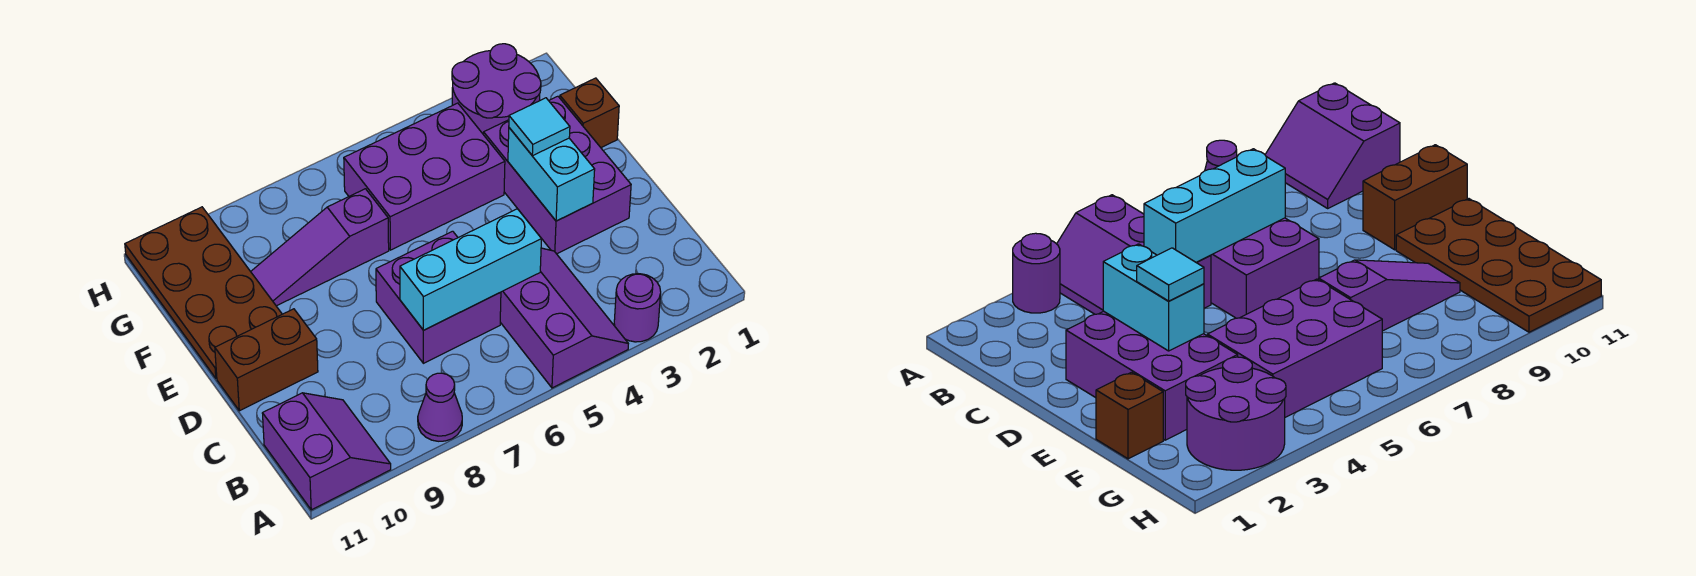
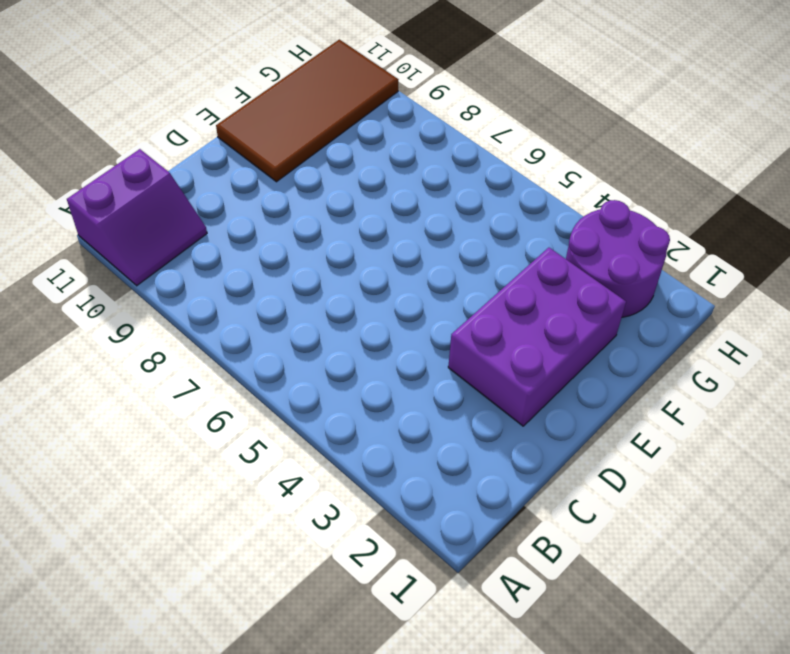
brown tile E10:H11 level 1 -> brown plate E10:H11 level 1
none -> purple round brick A3 level 1
none -> purple slope A4:C5 level 1 top 5
none -> purple cone A8 level 1

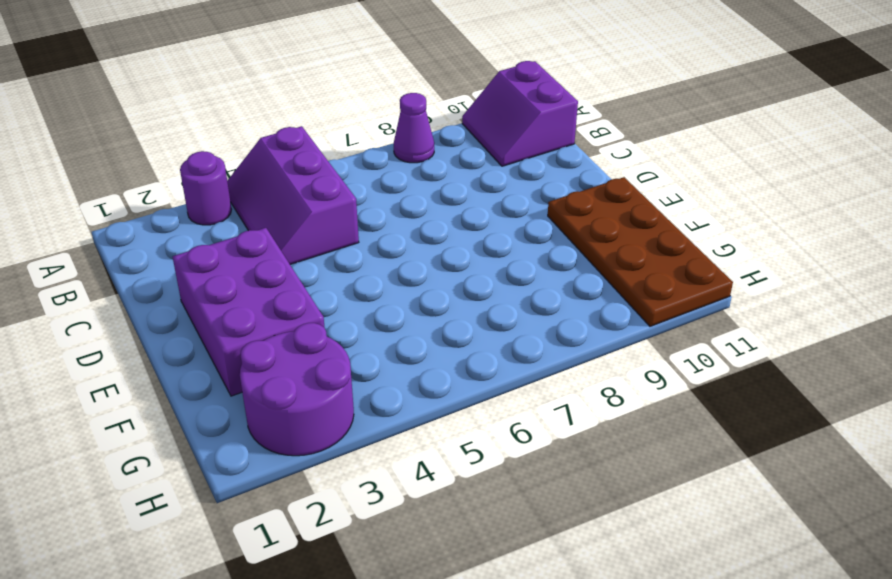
none -> purple brick C6:D7 level 1
none -> brown brick D10:D11 level 1
none -> brown brick F1 level 1

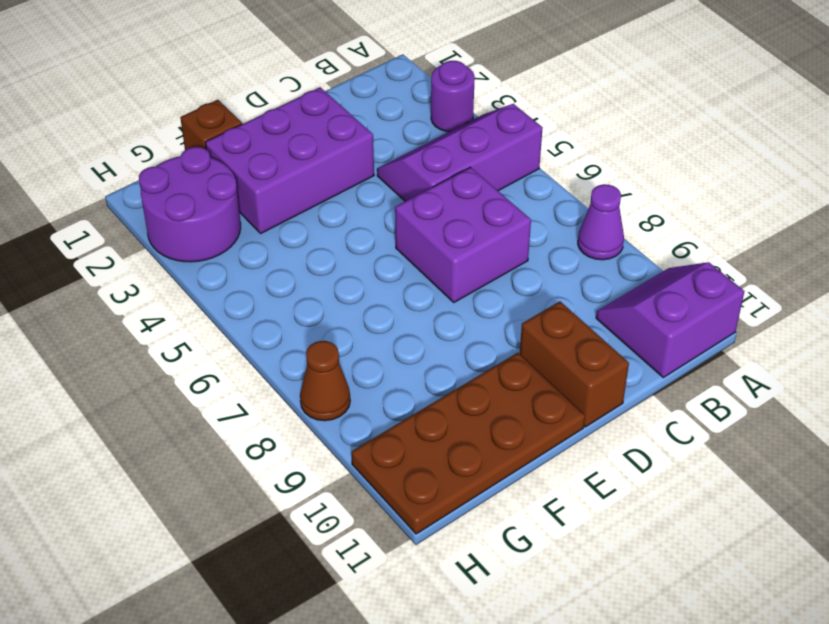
brown cone H8 level 1 -> none
none -> purple brick F4:G6 level 1
none -> purple slope F7:F9 level 1 top 7
none -> cyan brick C5:C7 level 2

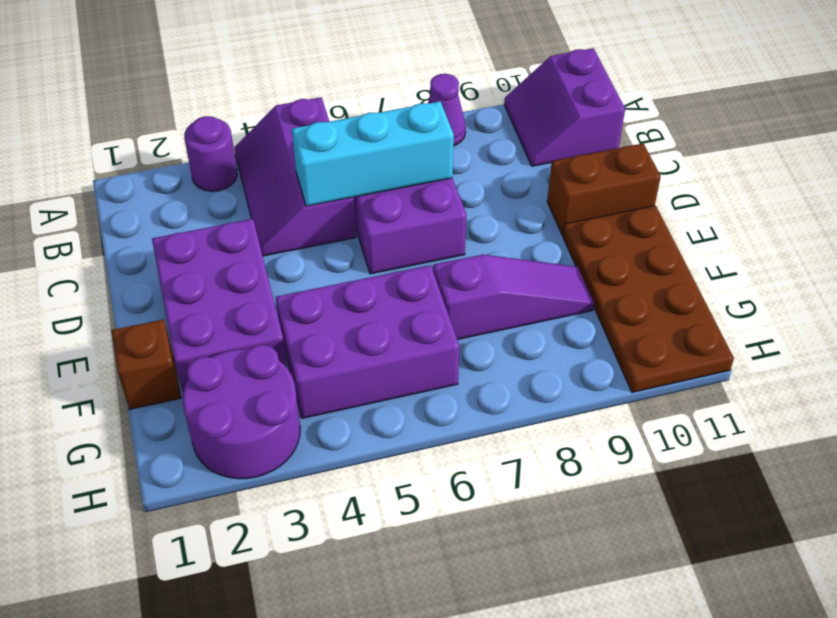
none -> cyan brick D3:E3 level 2
none -> cyan tile E3 level 3

